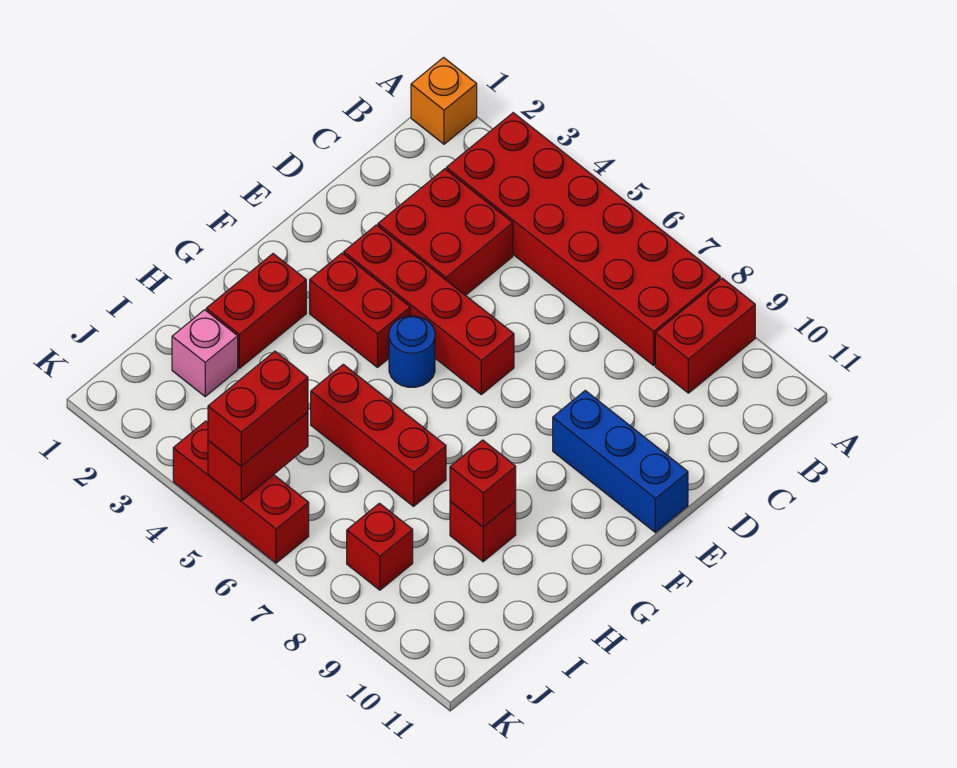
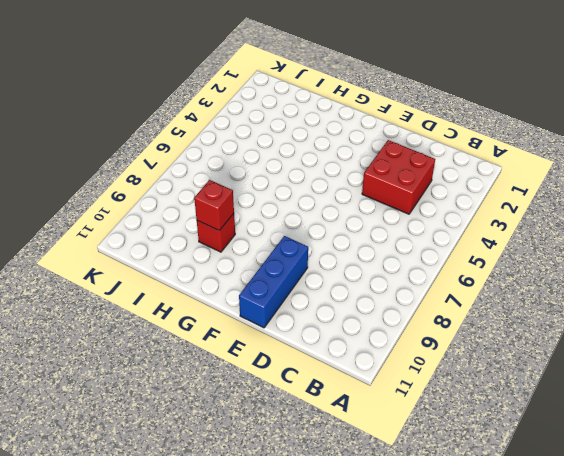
none -> orange brick A1 level 1
none -> red brick A3:B8 level 1
none -> red brick A9:B9 level 1

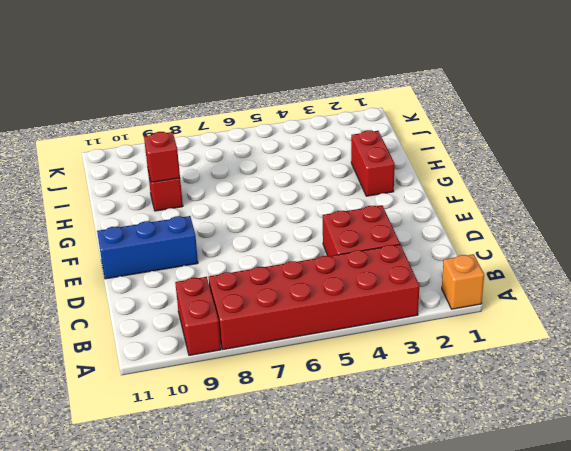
none -> red brick E3:E6 level 1
none -> red brick F3:F4 level 1
none -> blue round brick F5 level 1

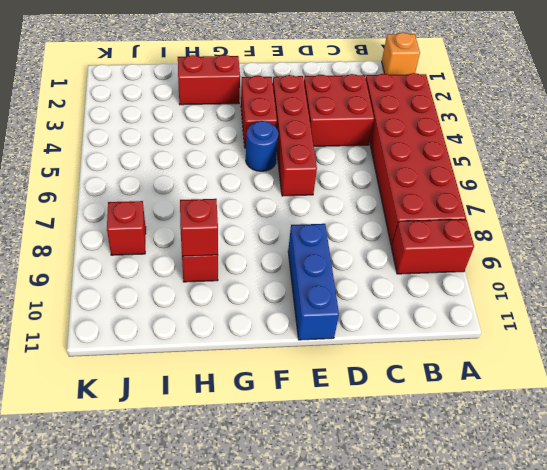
none -> red brick H5:H7 level 1
none -> pink brick I2 level 1
none -> red brick K4:K6 level 1

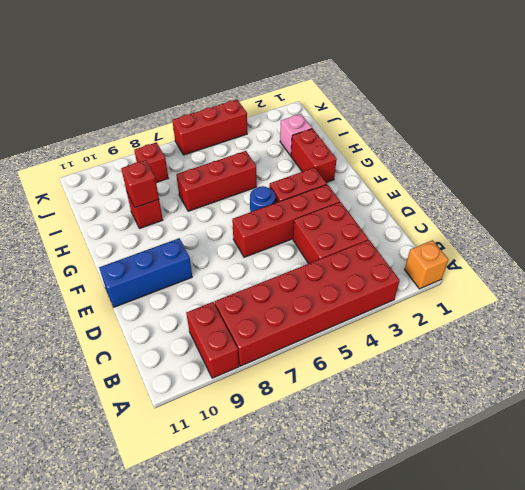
none -> red brick J5:K5 level 2
none -> red brick J5:K5 level 3

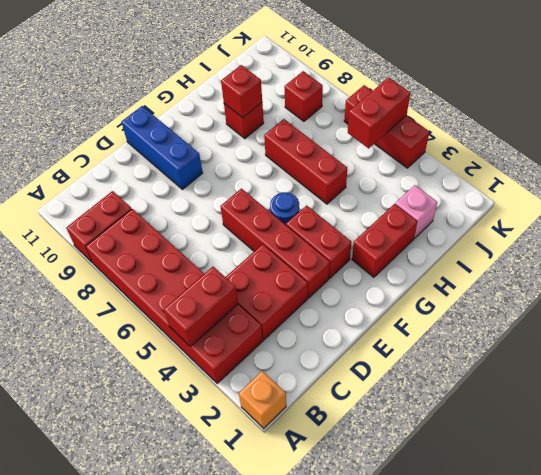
red brick A4:B4 level 2 -> red brick J5:K5 level 3

